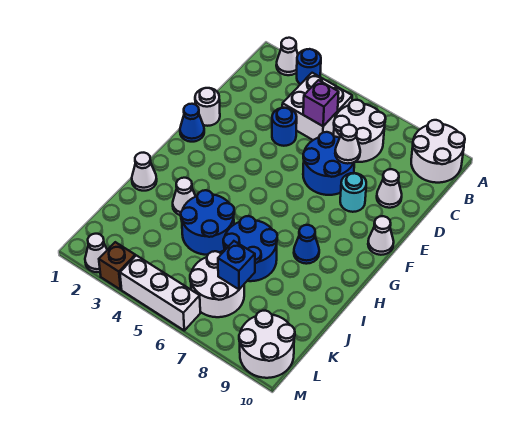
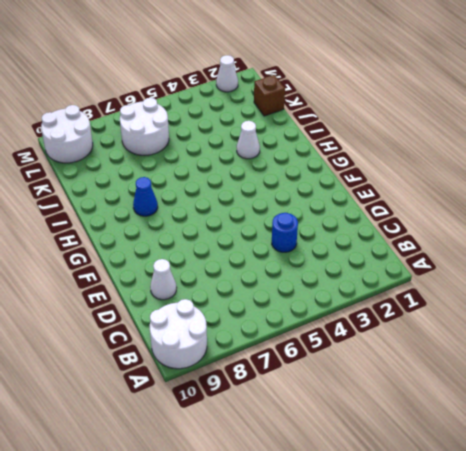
brown brick K1 level 1 -> brown brick M3 level 1
none -> white cone A2 level 1
none -> blue round brick A3 level 1
none -> white brick B4:C5 level 1

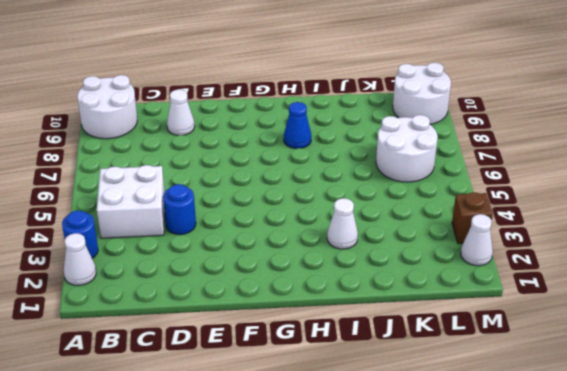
none -> white round brick B6:C7 level 1
none -> blue round brick D6:E7 level 1
none -> white round brick E1 level 1

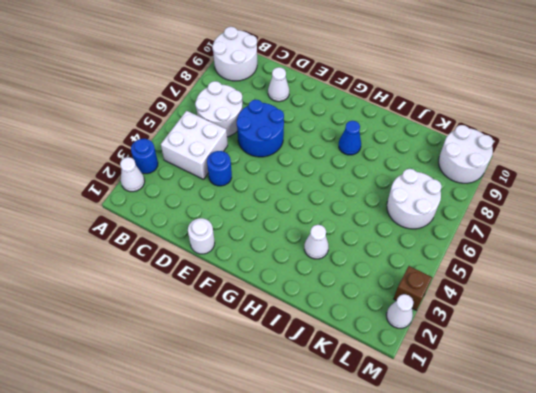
none -> cyan round brick E8 level 1
none -> blue cone F1 level 1
none -> white cone F10 level 1

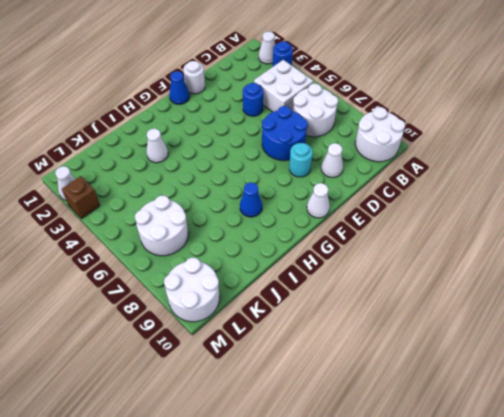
none -> white cone I1 level 1
none -> blue round brick I4:J5 level 1
none -> blue round brick I6:J7 level 1

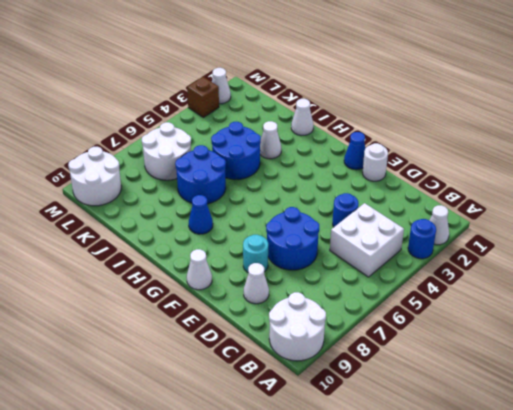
none -> white round brick B6:C7 level 1
none -> white brick M4:M6 level 1
none -> purple brick C5 level 2

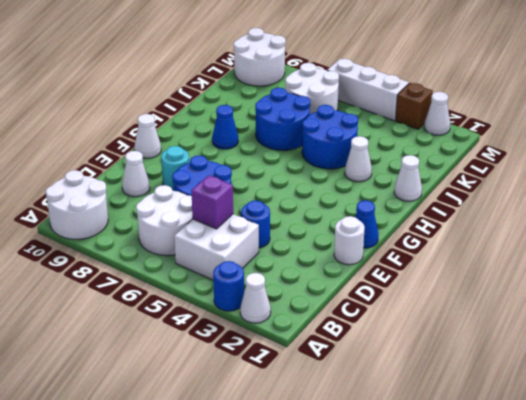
none -> white cone D7 level 2
none -> blue brick K7 level 2

